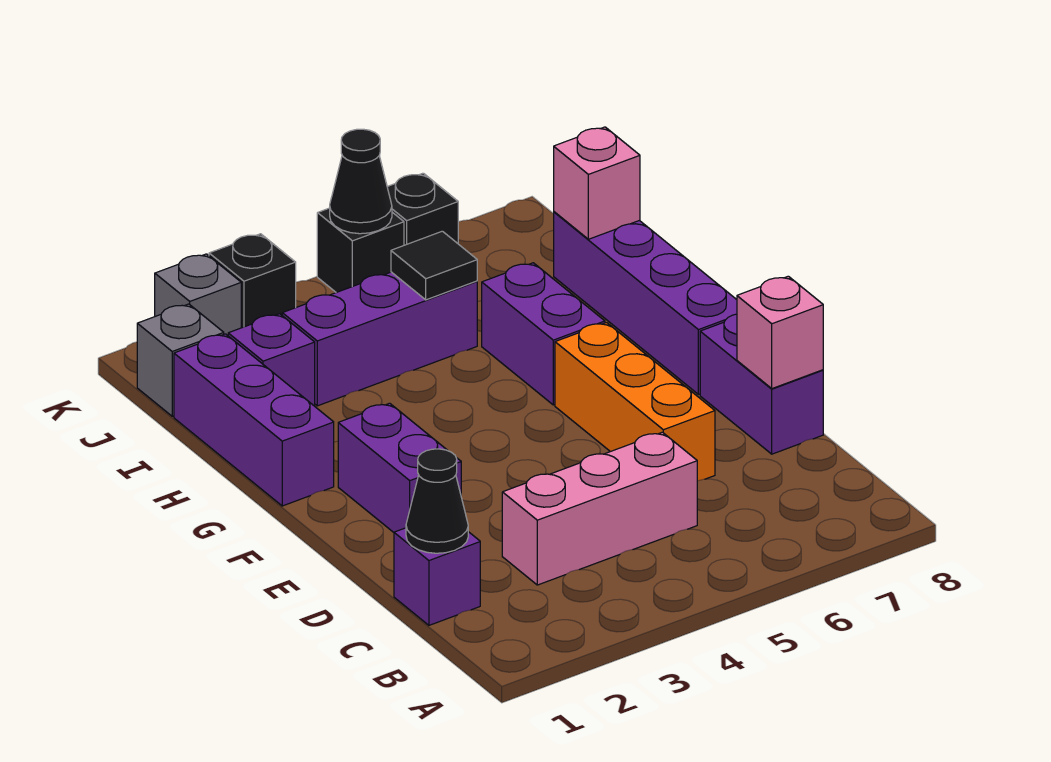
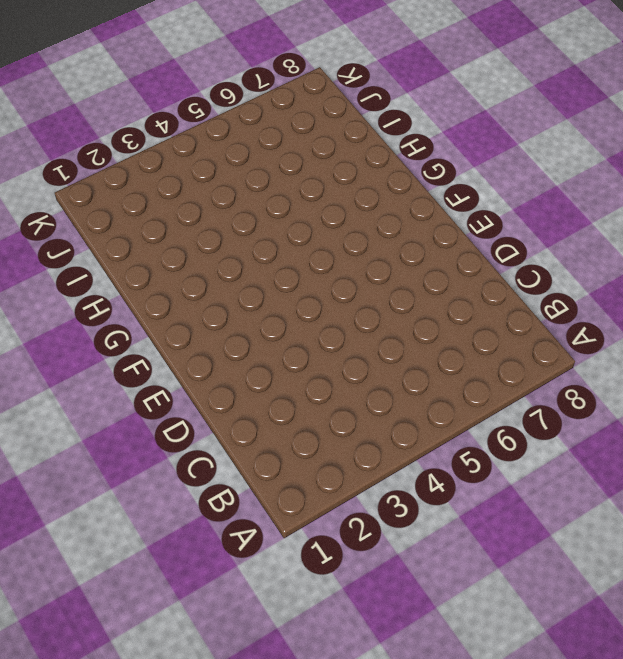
none -> purple brick C1 level 1
none -> pink brick C3:C5 level 1
none -> orange brick D6:F6 level 1

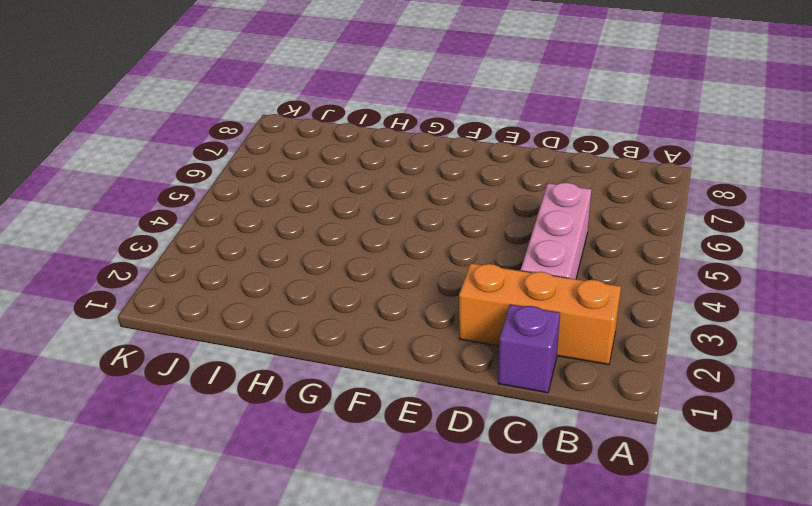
orange brick B2:D2 level 1 -> orange brick D6:F6 level 1
none -> purple brick D8:E8 level 1
none -> purple brick E2:F2 level 1
none -> purple brick F8:I8 level 1

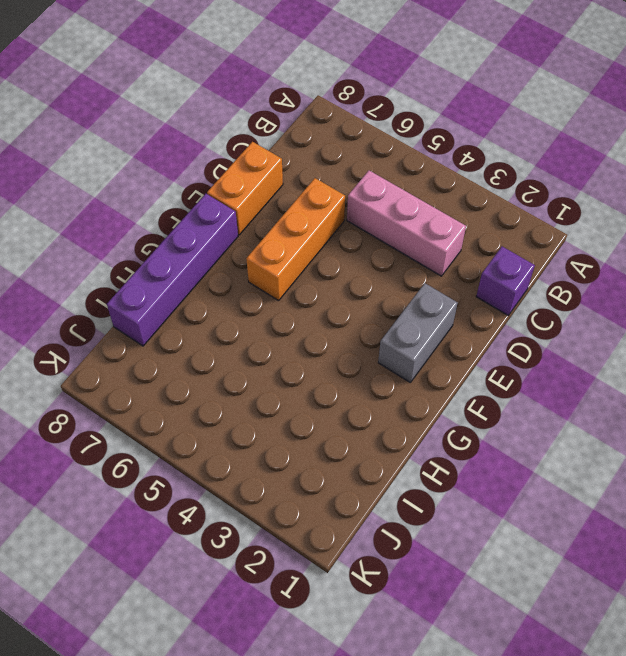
orange brick D8:E8 level 1 -> purple brick D8:E8 level 1
grey brick E2:F2 level 1 -> purple brick E2:F2 level 1
none -> purple brick G1:I1 level 1
none -> purple brick G6:H6 level 1
none -> purple brick I2 level 1

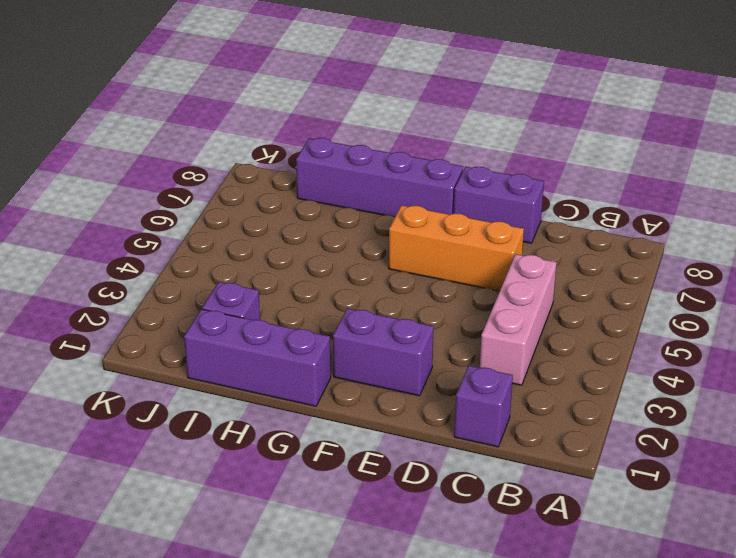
none -> purple brick G6:H6 level 1
none -> purple brick I3:I5 level 1
none -> grey brick J1 level 1

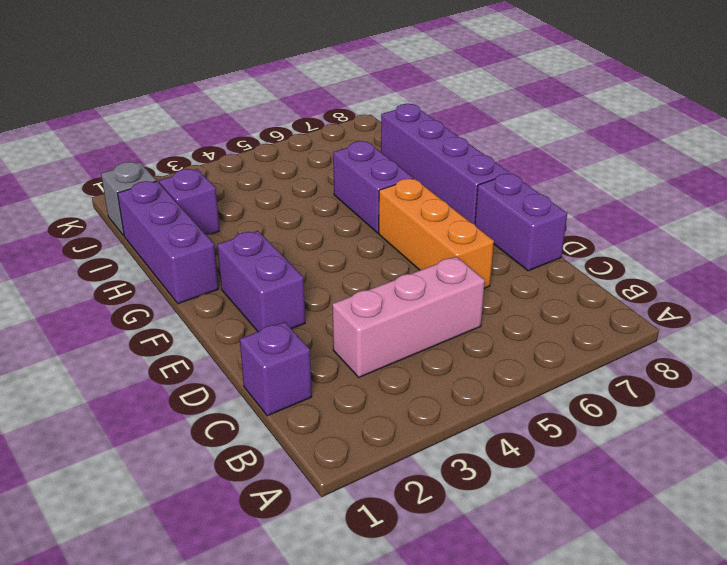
none -> purple brick I3:I5 level 1
none -> grey brick K2 level 1
none -> black brick K3 level 1

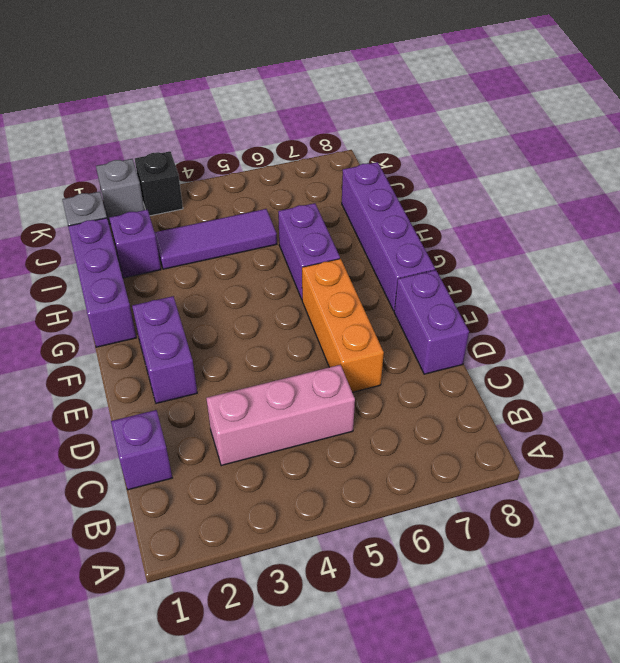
purple tile I3:I5 level 1 -> purple brick I3:I5 level 1
none -> black brick K5 level 1
none -> black brick K6 level 1
none -> black cone C1 level 2

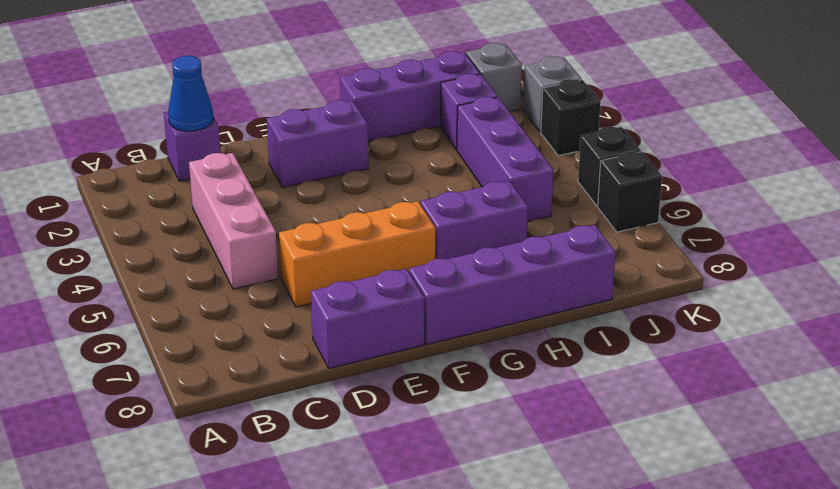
blue cone C1 level 2 -> black cone C1 level 2
none -> pink brick D8 level 2
none -> black tile I5 level 2
none -> pink brick I8 level 2

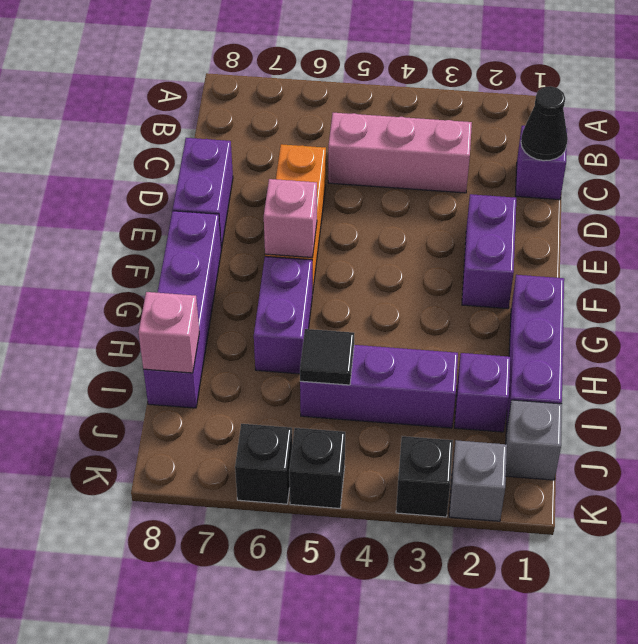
pink brick F6 level 2 -> pink brick D8 level 2
none -> black cone K5 level 2

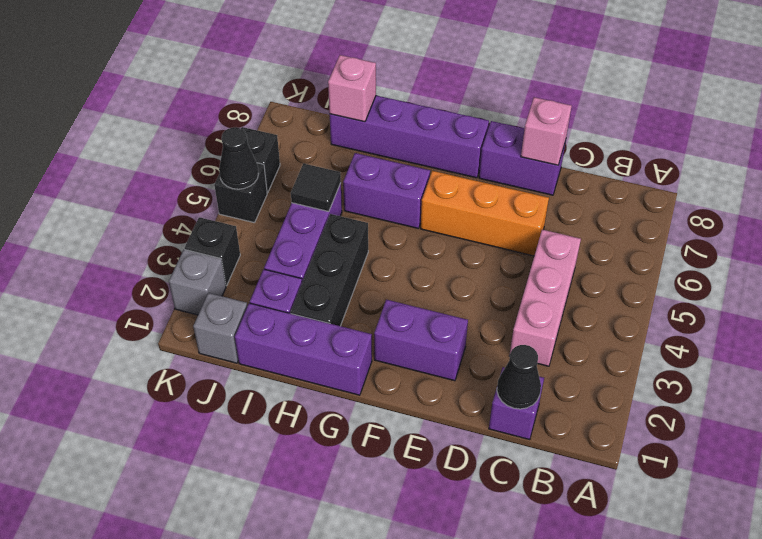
black brick H2:H4 level 1 -> none

